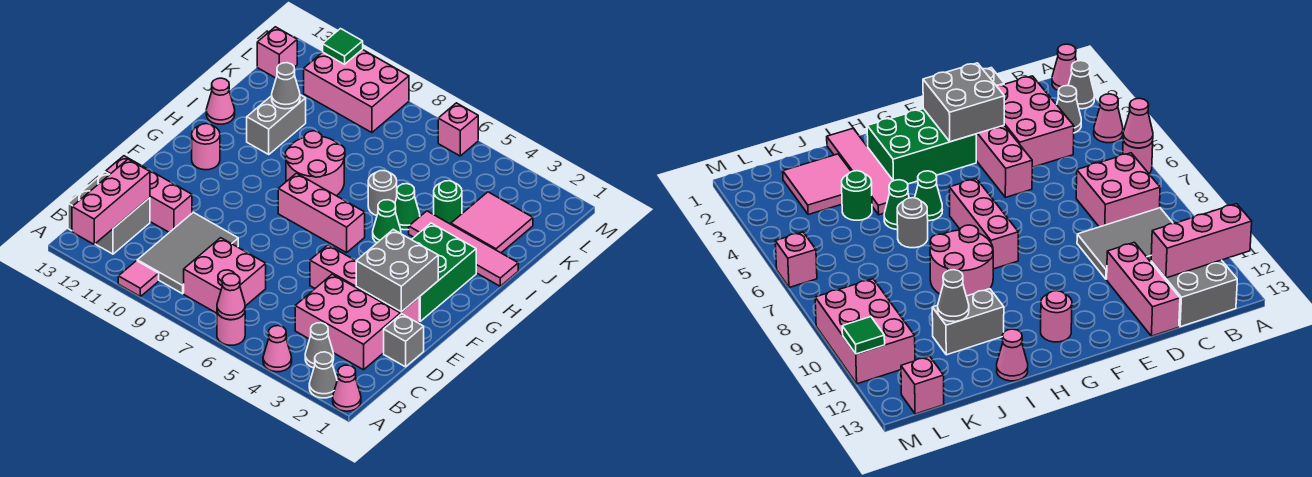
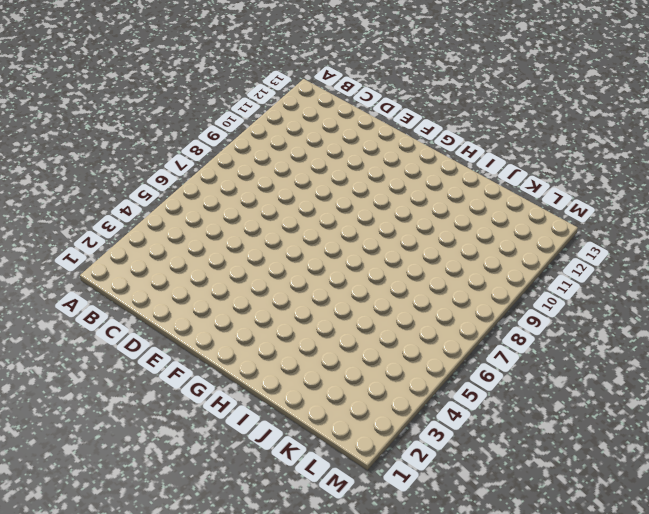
none -> pink cone A1 level 1
none -> grey cone A2 level 1
none -> pink cone A4 level 1
none -> pink round brick A6 level 1

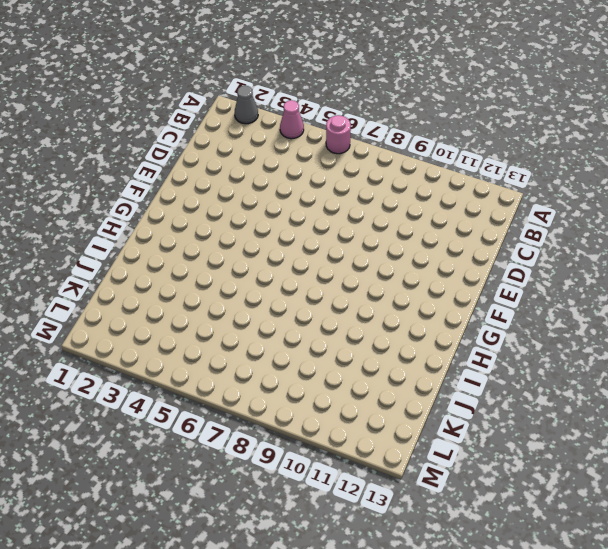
none -> pink cone A1 level 1
none -> pink tile A10 level 1
none -> grey cone B3 level 1
none -> pink brick B7:C8 level 1

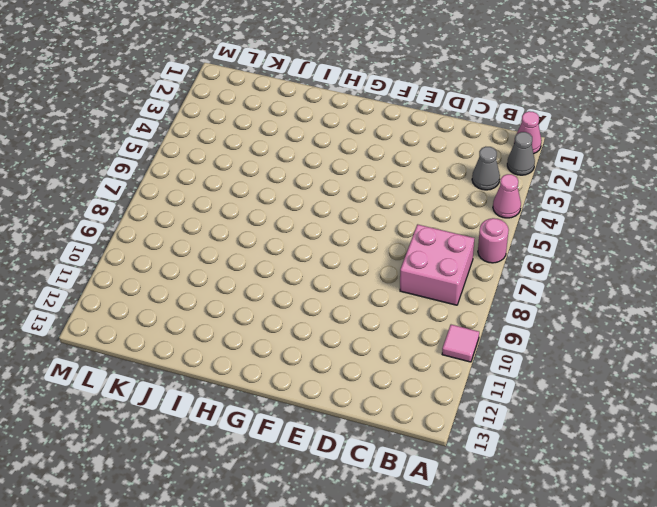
none -> grey tile B9:D10 level 1
none -> grey brick B12:C13 level 1
none -> pink brick C2:D4 level 1
none -> grey brick D1 level 1

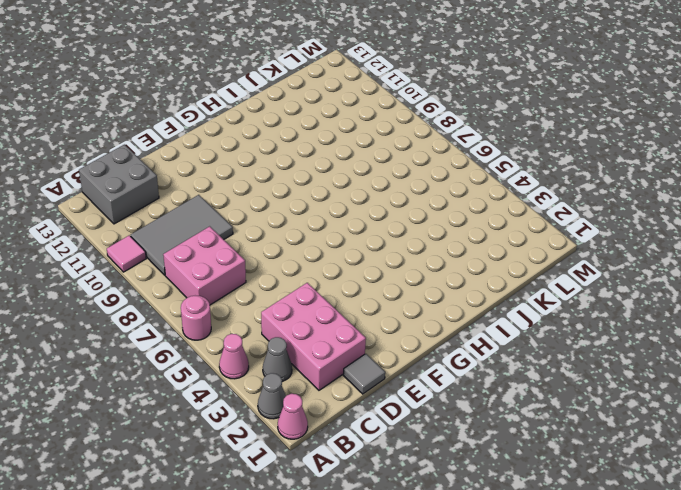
grey tile D1 level 1 -> grey brick D1 level 1
none -> pink brick D11:D13 level 1
none -> pink brick E2:E5 level 1
none -> green brick F2:H3 level 1
none -> pink brick G6:G8 level 1

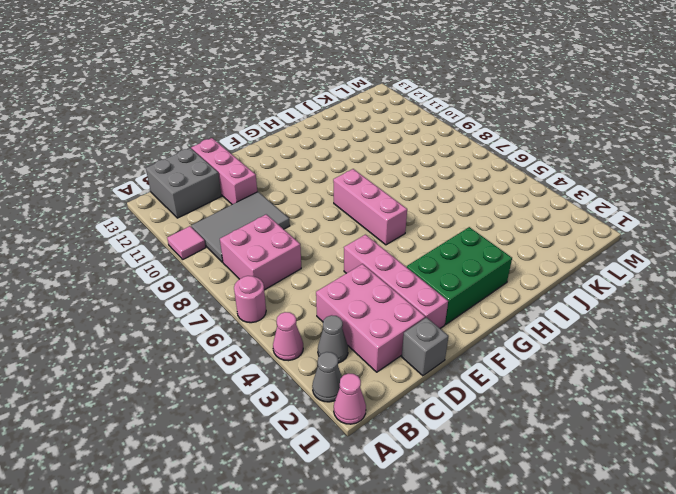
none -> pink round brick G12 level 1
none -> green cone H5 level 1
none -> pink round brick H8:I9 level 1
none -> pink tile I1:I4 level 1

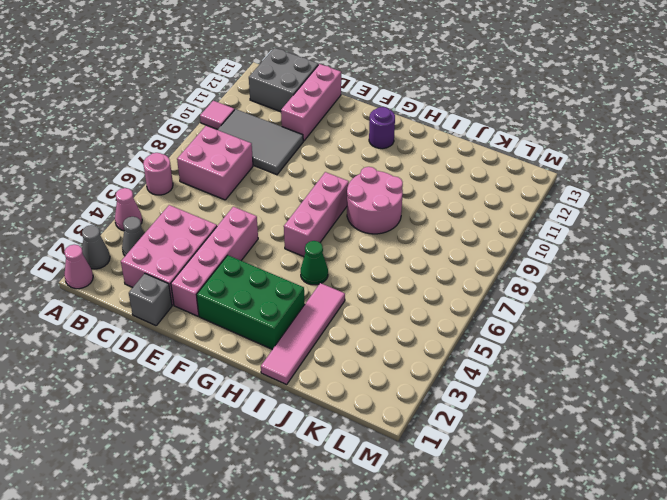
purple round brick G12 level 1 -> pink round brick G12 level 1
none -> green cone I5 level 1
none -> grey round brick I6 level 1
none -> grey brick I11:J11 level 1
none -> pink cone I13 level 1

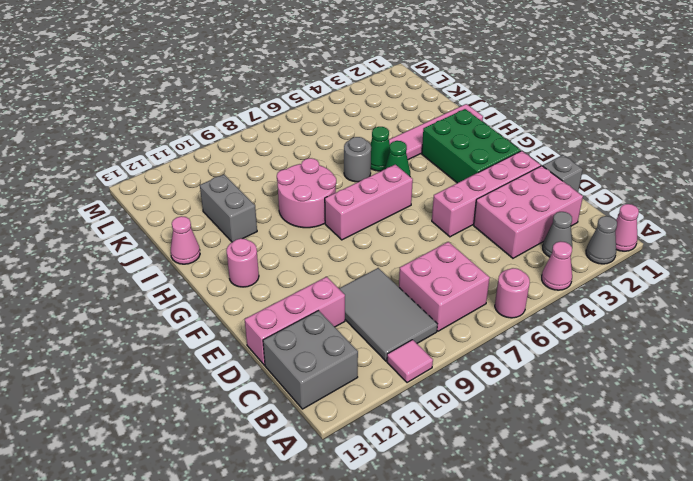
none -> pink tile J2:K3 level 1
none -> green round brick J4 level 1
none -> pink brick L9:M11 level 1
none -> pink brick L13 level 1

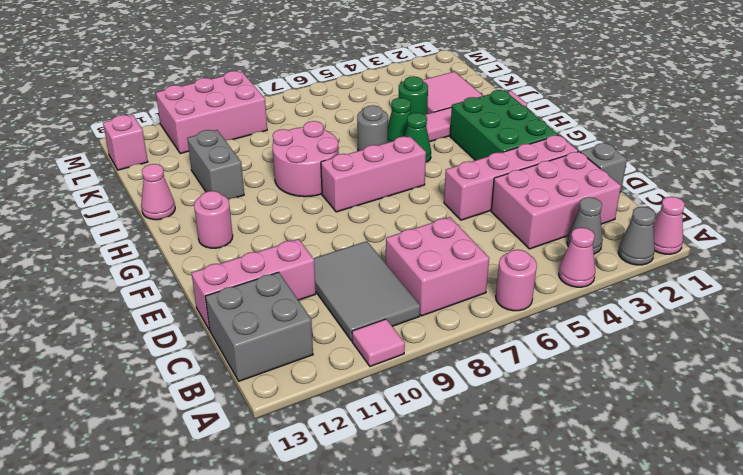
none -> pink brick M6 level 1
none -> pink cone A6 level 2
none -> pink brick A12:C12 level 2
none -> grey brick E2:F3 level 2

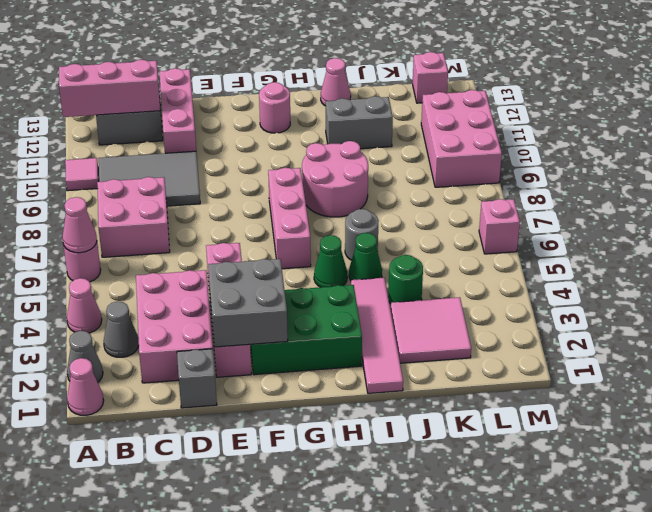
none -> grey cone J11 level 2
none -> green tile M11 level 2

